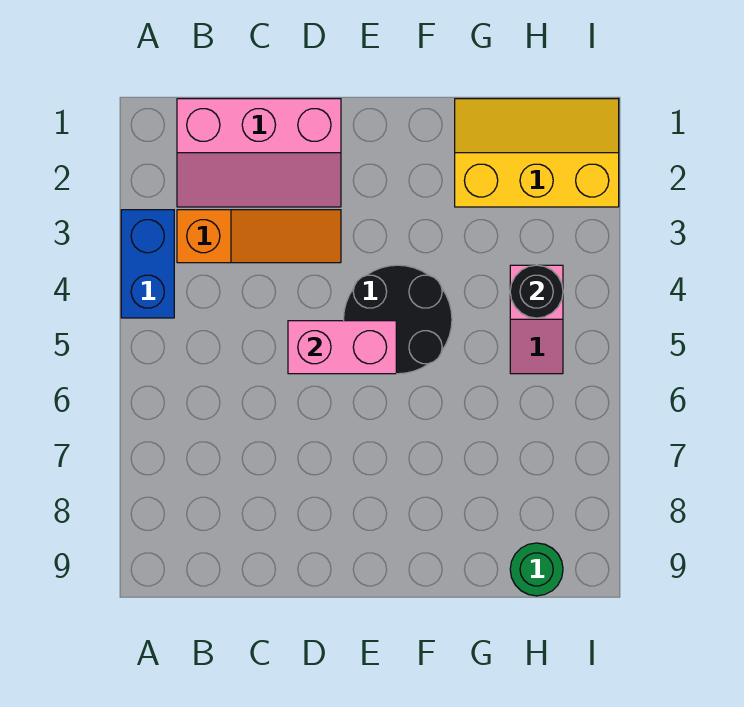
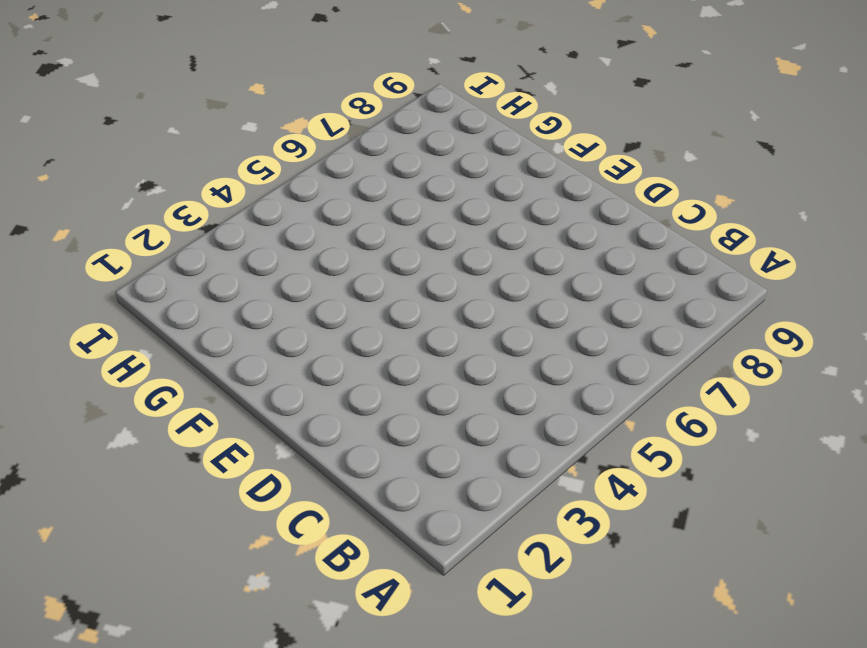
none -> blue brick A3:A4 level 1
none -> pink slope B1:D2 level 1 top 1

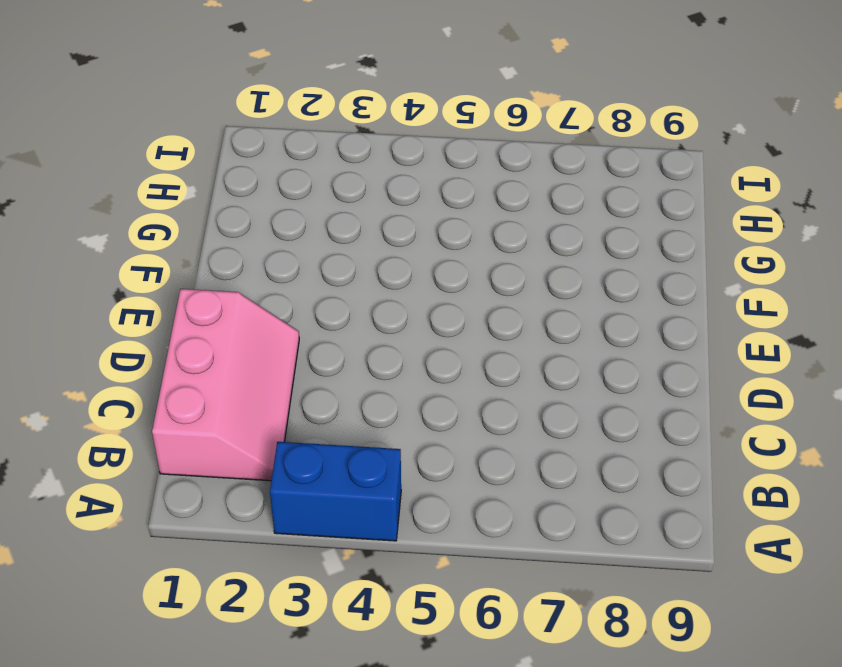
none -> orange slope B3:D3 level 1 top B
none -> black round brick E4:F5 level 1

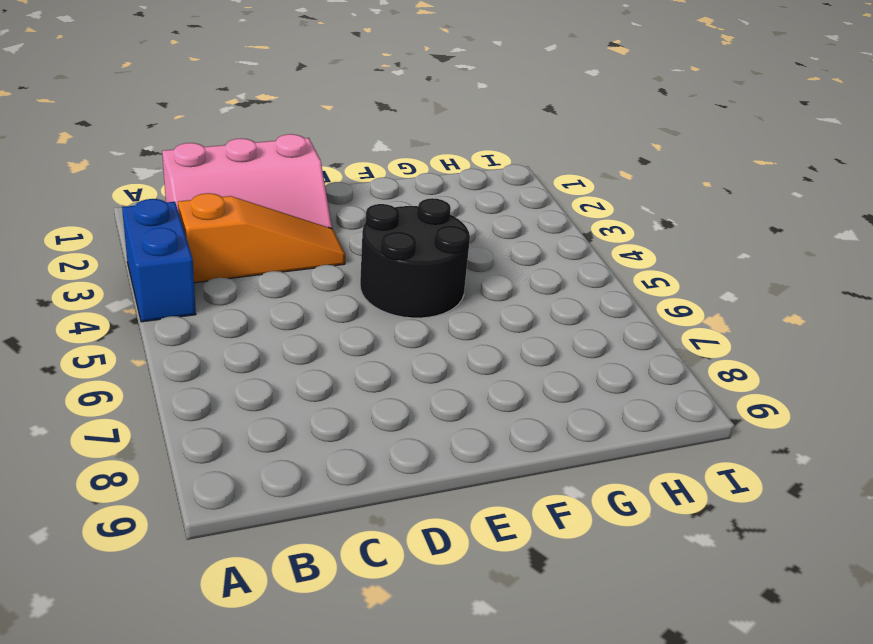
none -> yellow slope G1:I2 level 1 top 2
none -> pink slope H4:H5 level 1 top 4

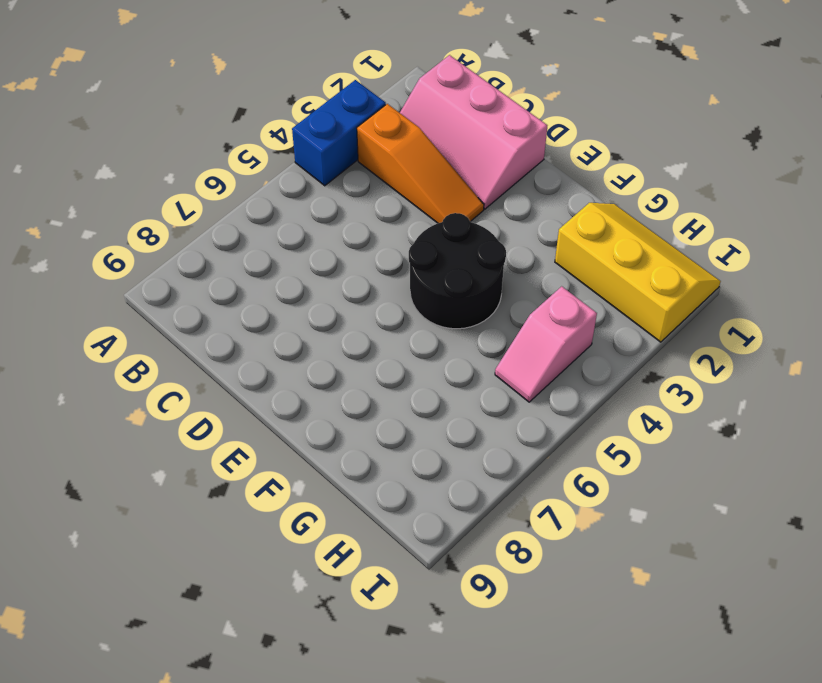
none -> green round brick H9 level 1
none -> pink brick D5:E5 level 2

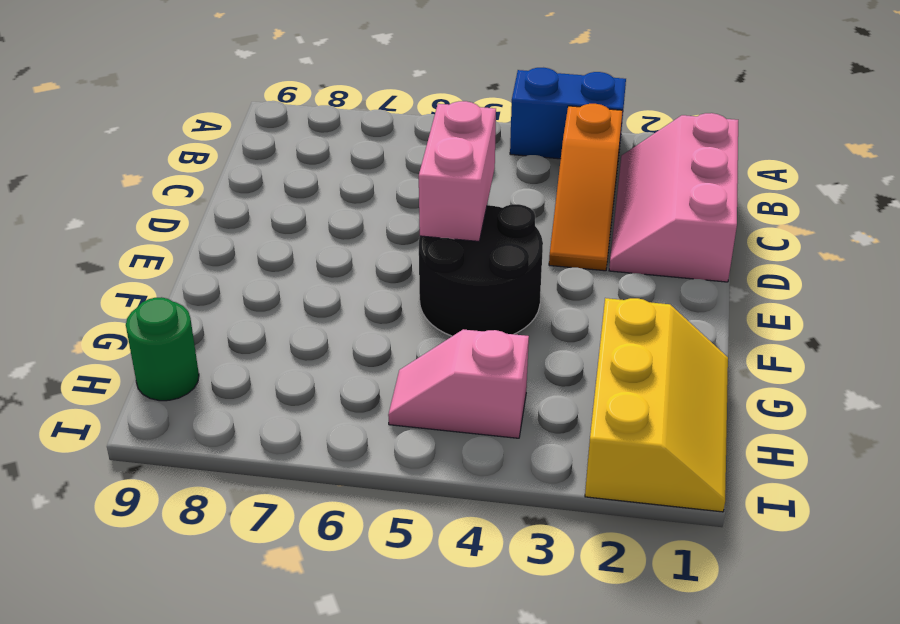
none -> black round brick H4 level 2

